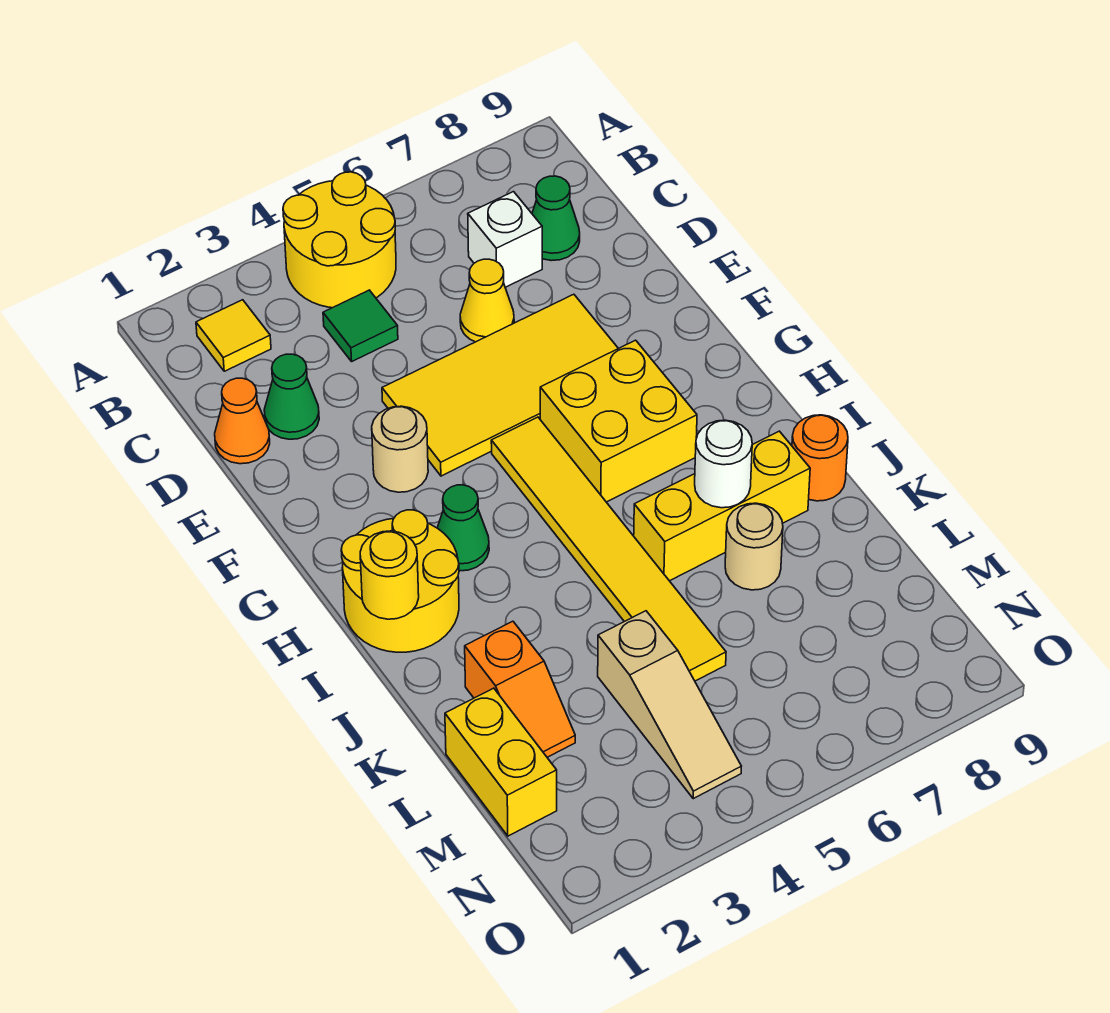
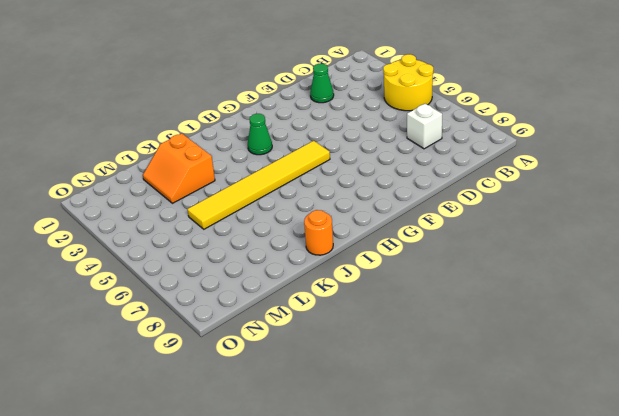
orange slope K2:L3 level 1 top K -> orange slope K2:L2 level 1 top K
none -> yellow tile B2 level 1
none -> green tile C4 level 1
none -> green cone C8 level 1

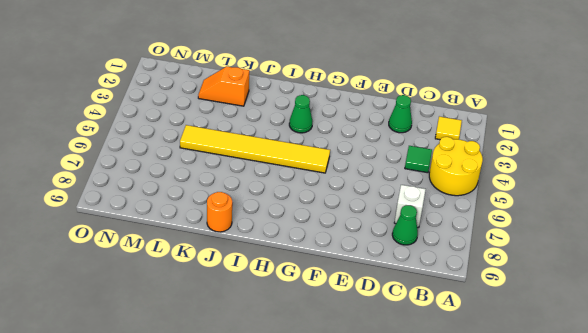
none -> orange cone D1 level 1
none -> yellow cone D6 level 1
none -> yellow tile E4:F7 level 1

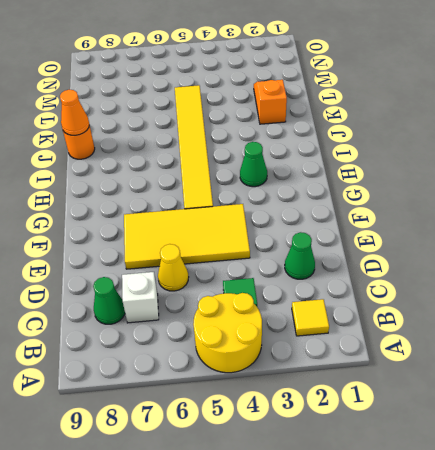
orange cone J9 level 2 -> orange cone D1 level 1
none -> tan round brick F3 level 1
none -> yellow brick G6:H7 level 1
none -> yellow round brick H1:I2 level 1

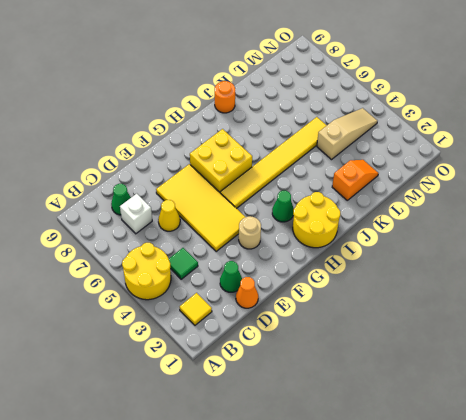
none -> yellow brick J6:J8 level 1
none -> tan round brick K7 level 1
none -> yellow brick L1:M1 level 1

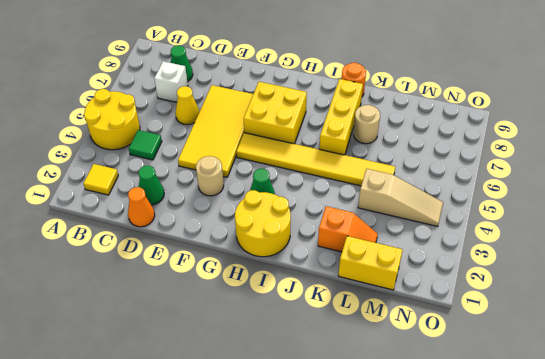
none -> yellow round brick I1 level 2
none -> white round brick J7 level 2

